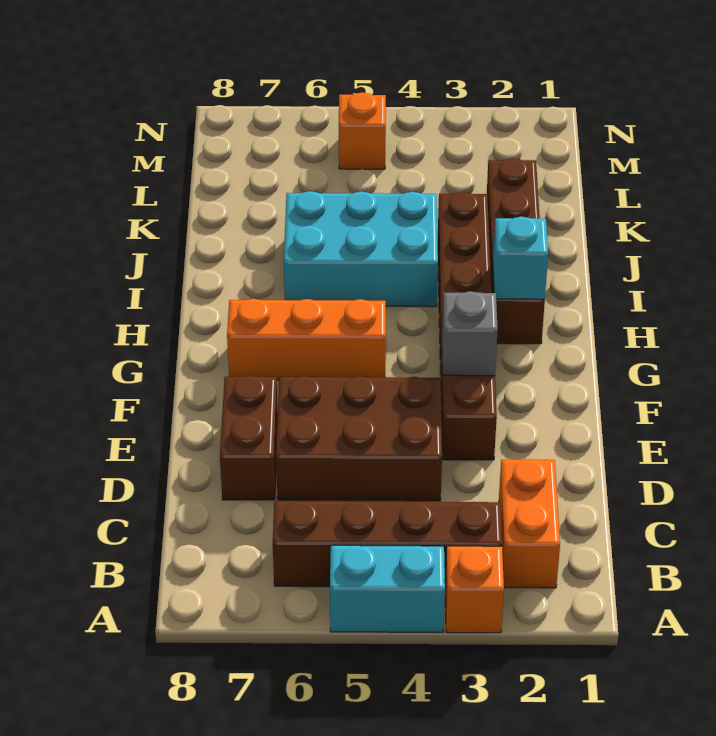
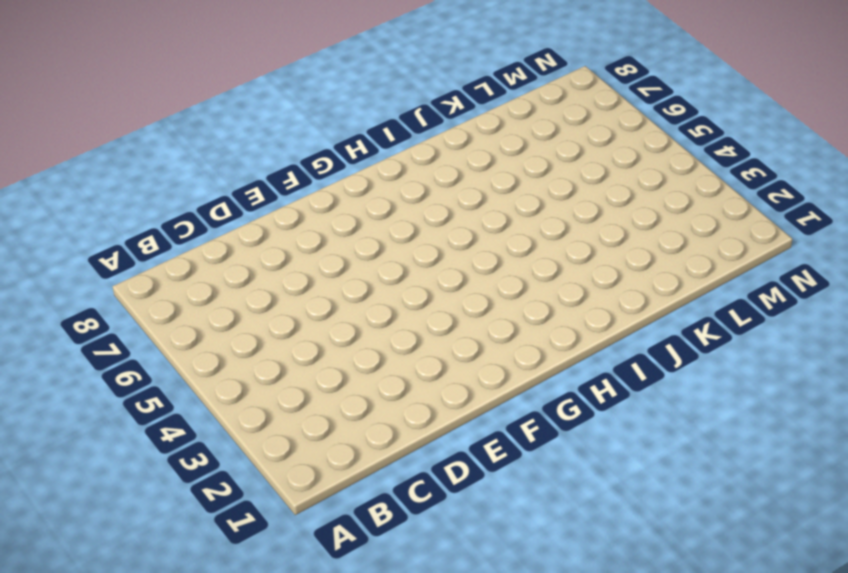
none -> orange brick A3 level 1
none -> cyan brick A4:A5 level 1
none -> orange brick B2:C2 level 1

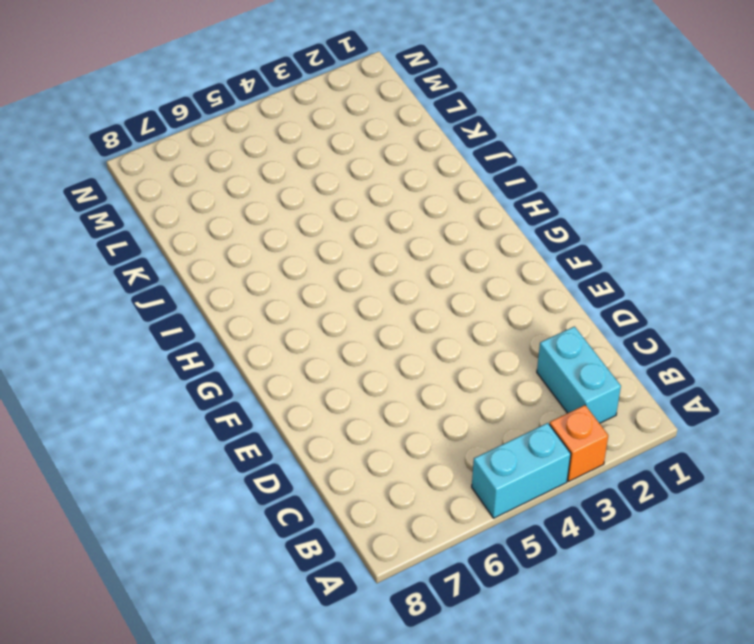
cyan brick B2:C2 level 1 -> orange brick B2:C2 level 1
none -> brown brick B3:B6 level 1
none -> brown brick D4:E6 level 1
none -> brown brick D7:E7 level 1

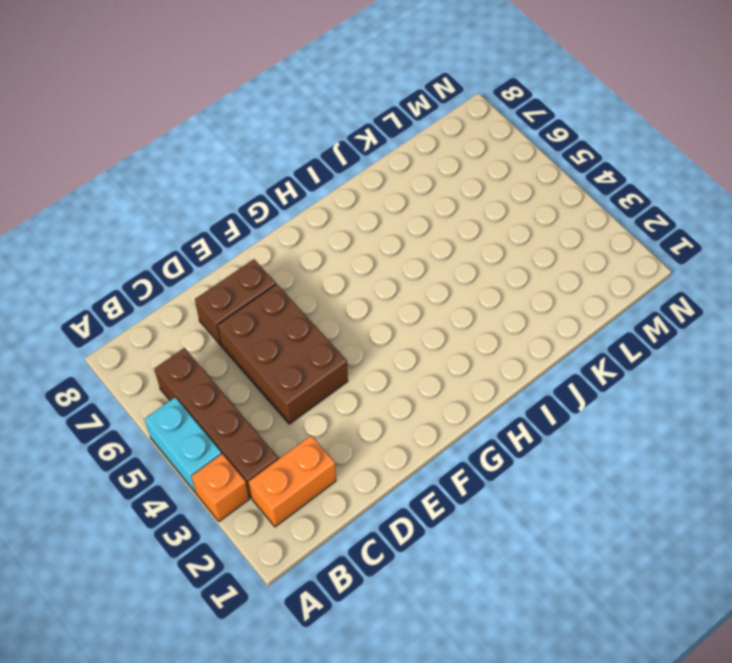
none -> brown brick E3:J3 level 1
none -> orange brick G5:G7 level 1
none -> brown brick H2:K2 level 1

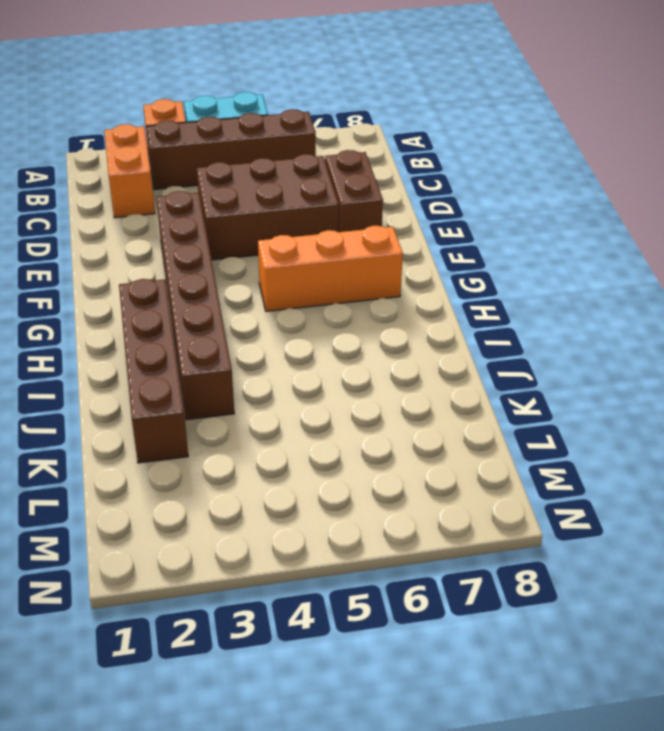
none -> cyan brick I4:J6 level 1
none -> orange brick M5 level 1
none -> grey brick F3 level 2

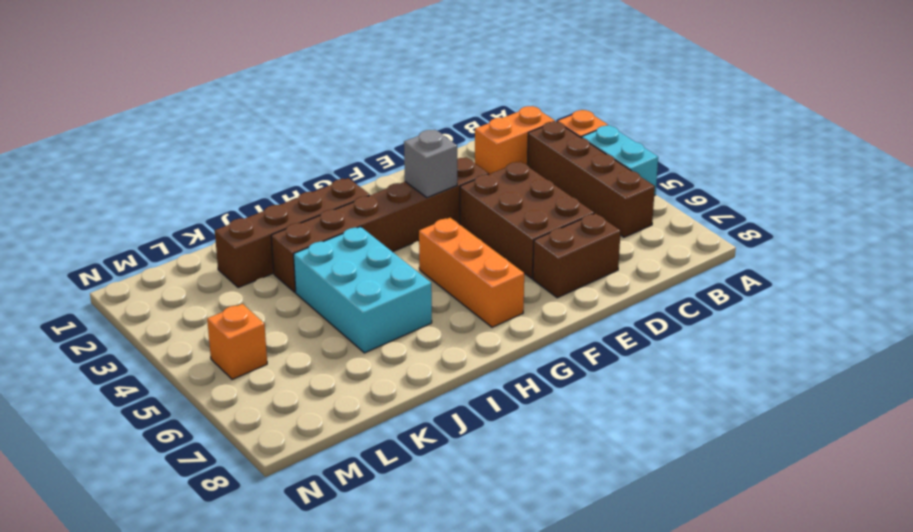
none -> cyan brick H2 level 2

